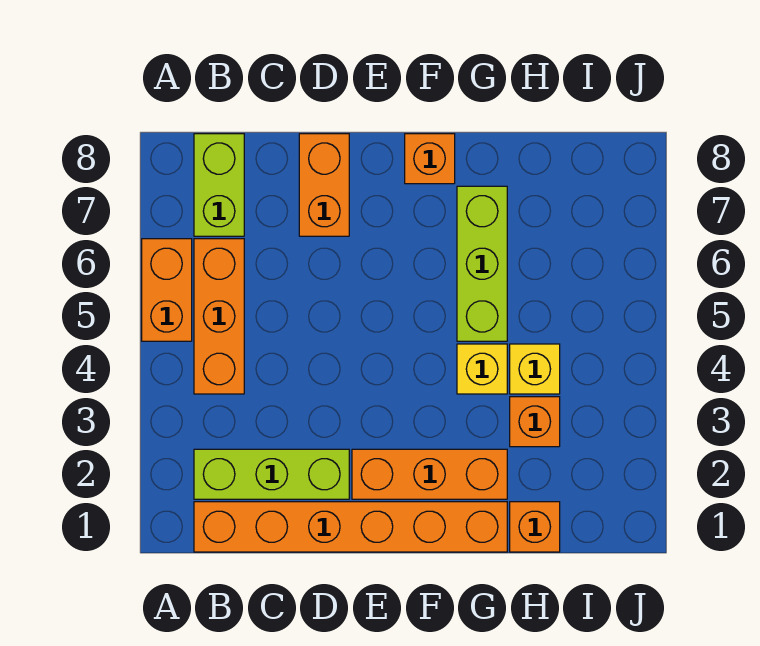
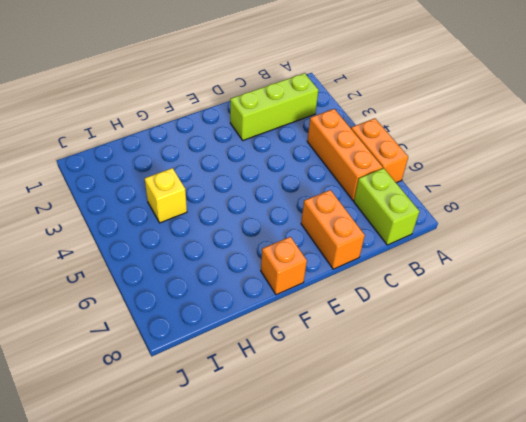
none -> orange brick B1:G1 level 1
none -> orange brick E2:G2 level 1
none -> yellow brick G4 level 1

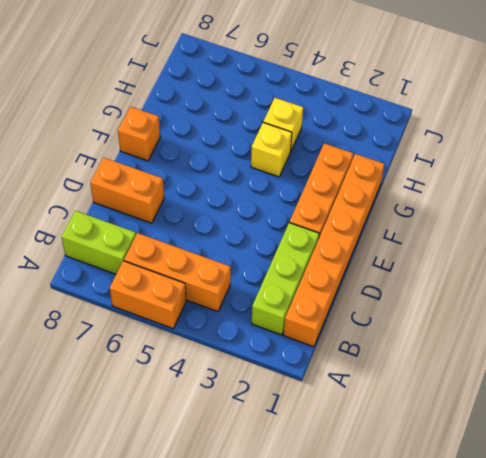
none -> lime brick G5:G7 level 1
none -> orange brick H1 level 1
none -> orange brick H3 level 1

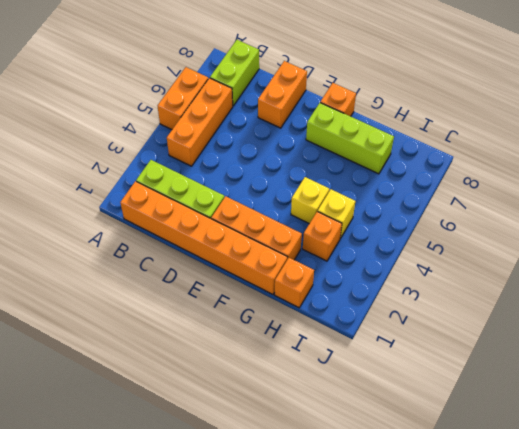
lime brick F7:H7 level 1 -> lime brick G5:G7 level 1

